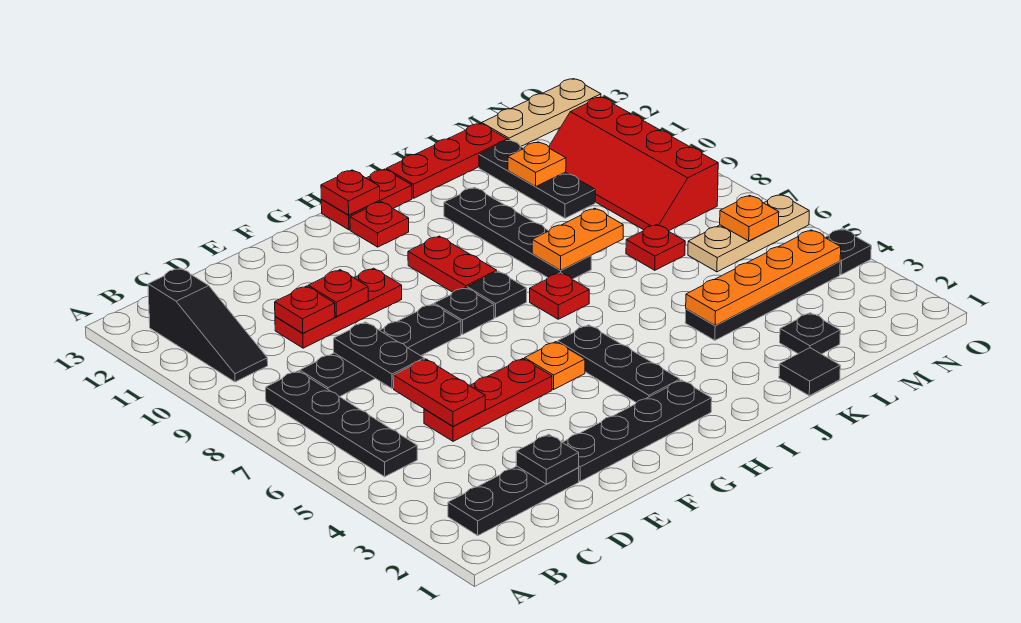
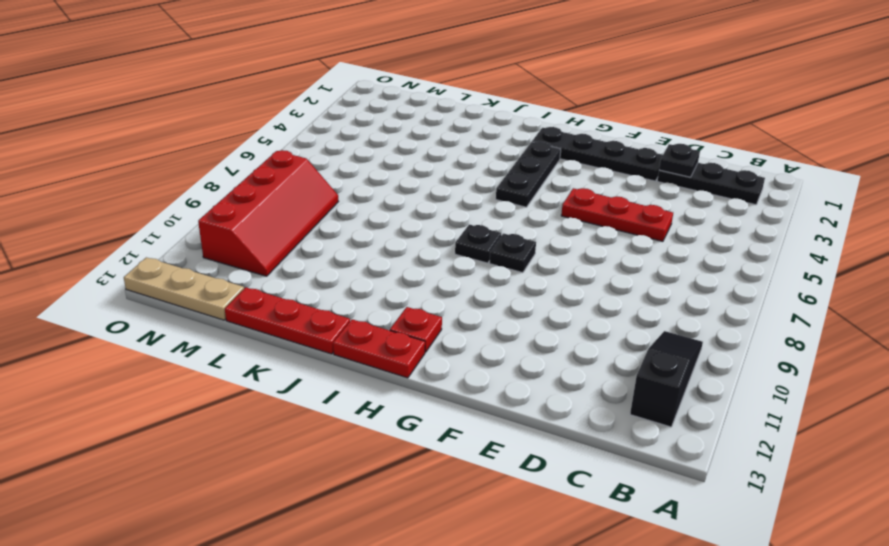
none -> black plate B5:B8 level 1
none -> black plate C8:F8 level 1
none -> red plate D10:F10 level 1
none -> orange plate G5 level 1

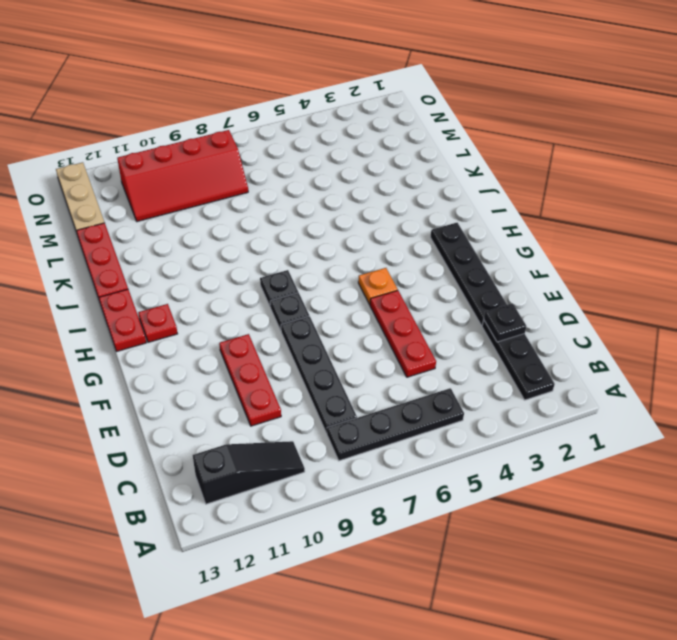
none -> black plate H3:H5 level 1
none -> red plate H9:H10 level 1
none -> red plate I7 level 1
none -> black plate J8:J11 level 1

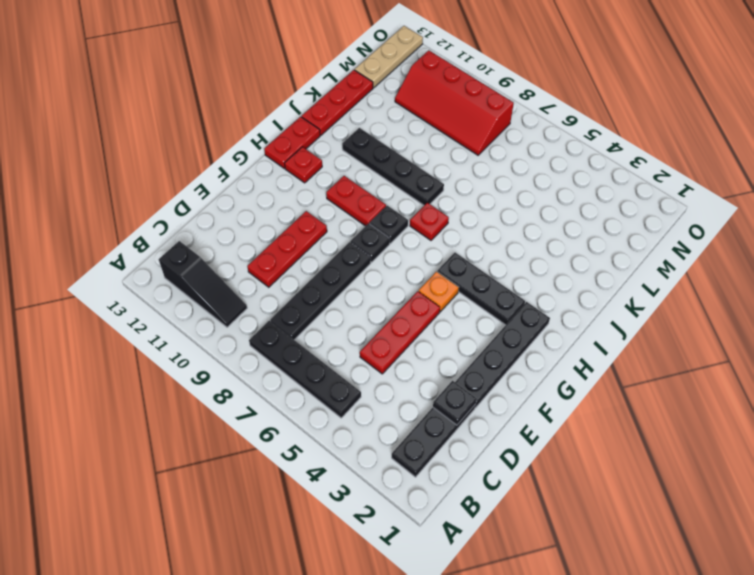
none -> black tile K1 level 1
none -> black plate K4:N4 level 1
none -> black plate L2 level 1
none -> red plate L7 level 1

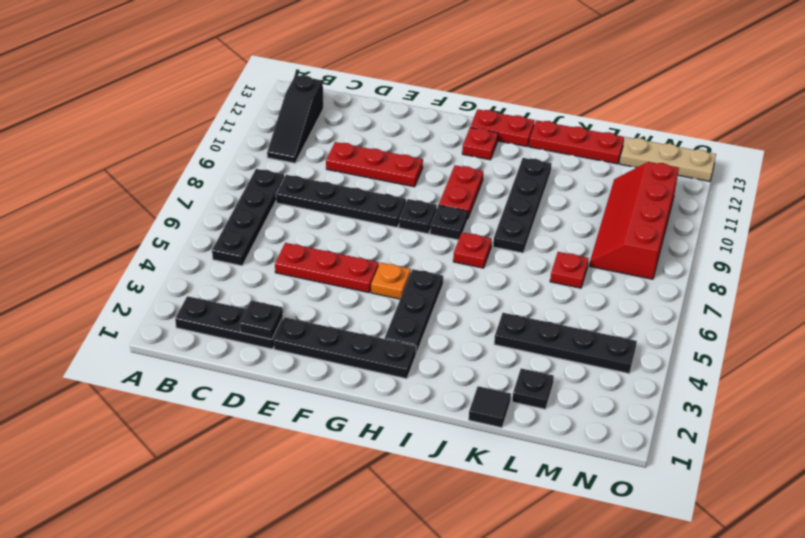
none -> black plate L10:L12 level 1
none -> tan plate M6:O6 level 1
none -> black plate O4 level 1
none -> red plate D5:D6 level 2

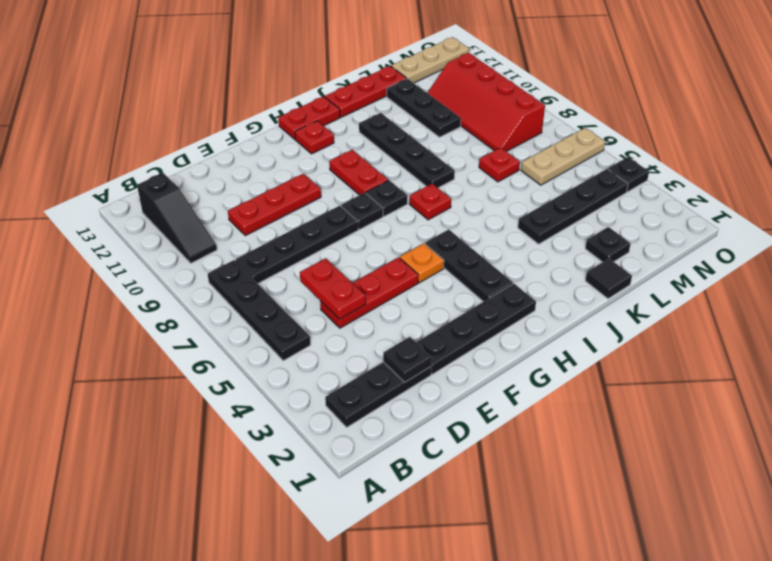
none -> black plate D7:D8 level 2
none -> red plate D10 level 2
none -> red plate E10 level 2
none -> red plate H13 level 2

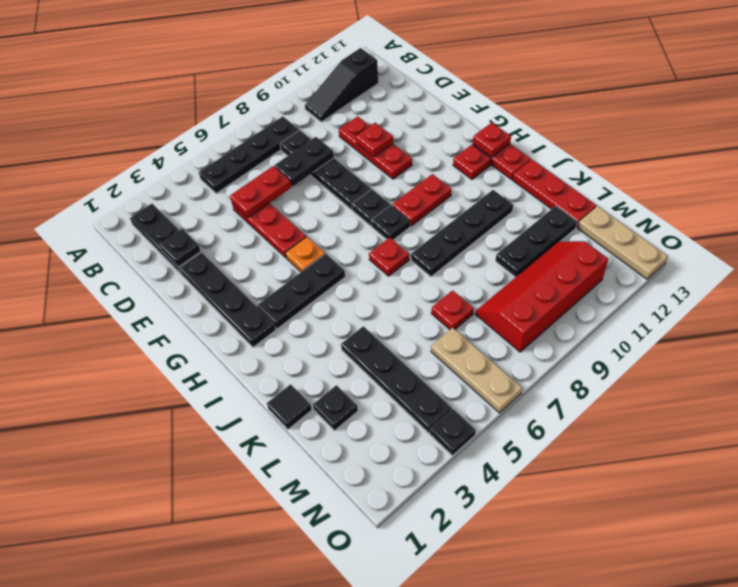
none -> red plate D10 level 2
none -> orange plate J8:K8 level 2
none -> orange plate K4:N4 level 2
none -> orange plate L11 level 2

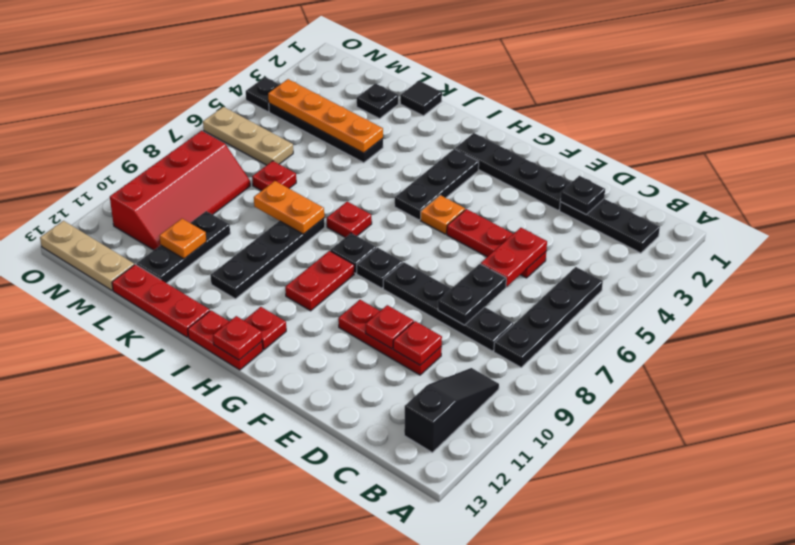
none -> orange plate N6 level 2

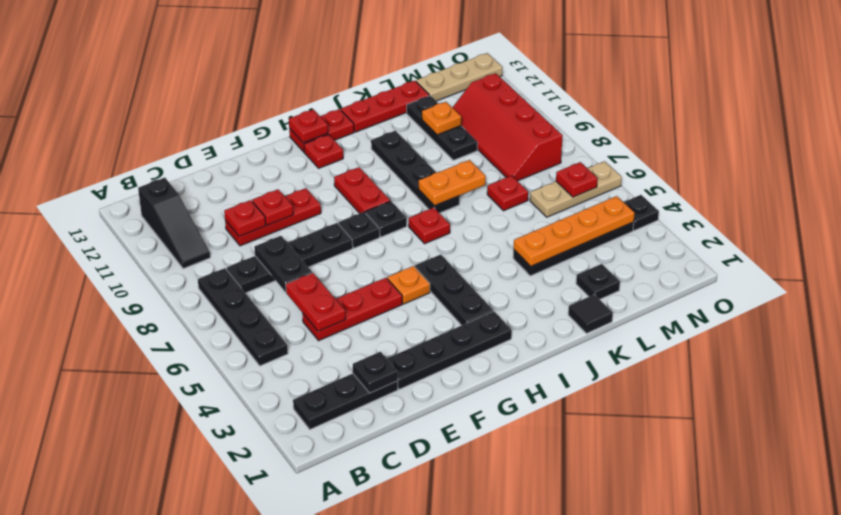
red plate N6 level 2 -> orange plate N6 level 2

